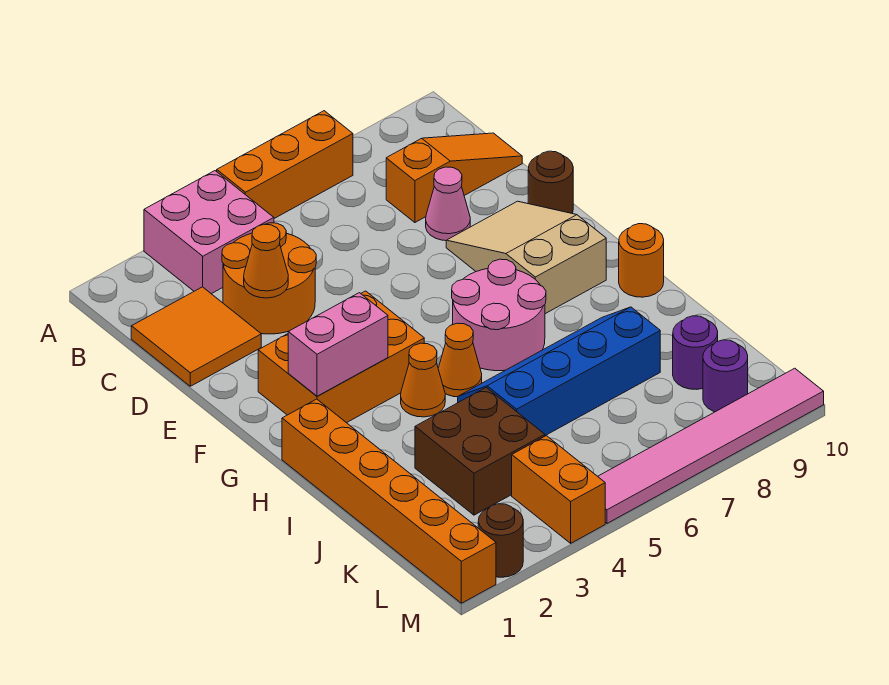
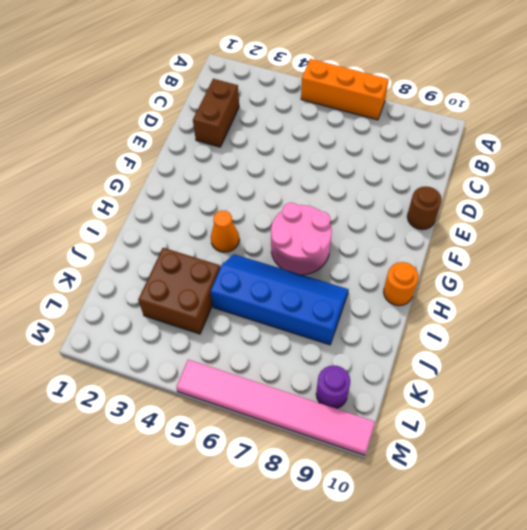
brown brick C2:D2 level 1 -> orange tile C1:D2 level 1
none -> pink brick A3:B4 level 1
none -> orange round brick C3:D4 level 1
none -> orange slope C8:C10 level 1 top 8

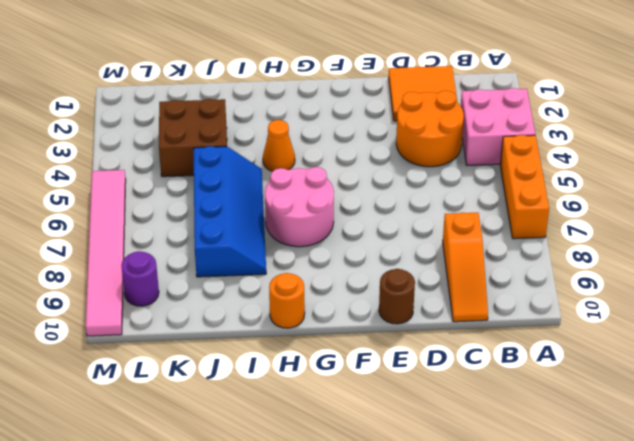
none -> pink cone D8 level 1
none -> tan slope E8:G9 level 1 top G
none -> orange brick F2:G4 level 1

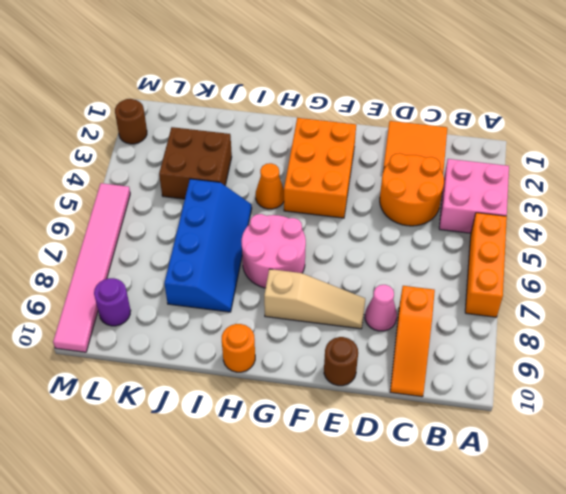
tan slope E8:G8 level 1 top G -> tan slope E8:G9 level 1 top G
none -> orange brick H1:M1 level 1
none -> orange cone H5 level 1
none -> purple round brick K9 level 1

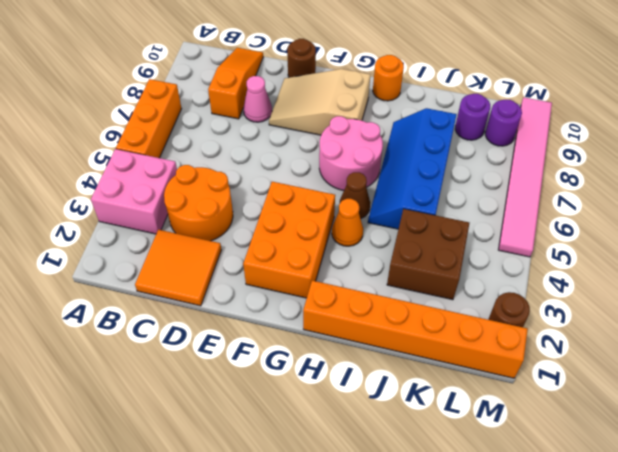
brown cone H5 level 1 -> orange cone H5 level 1
none -> orange brick L4:M4 level 1
none -> orange cone D3 level 2
none -> pink brick G2:G3 level 2

